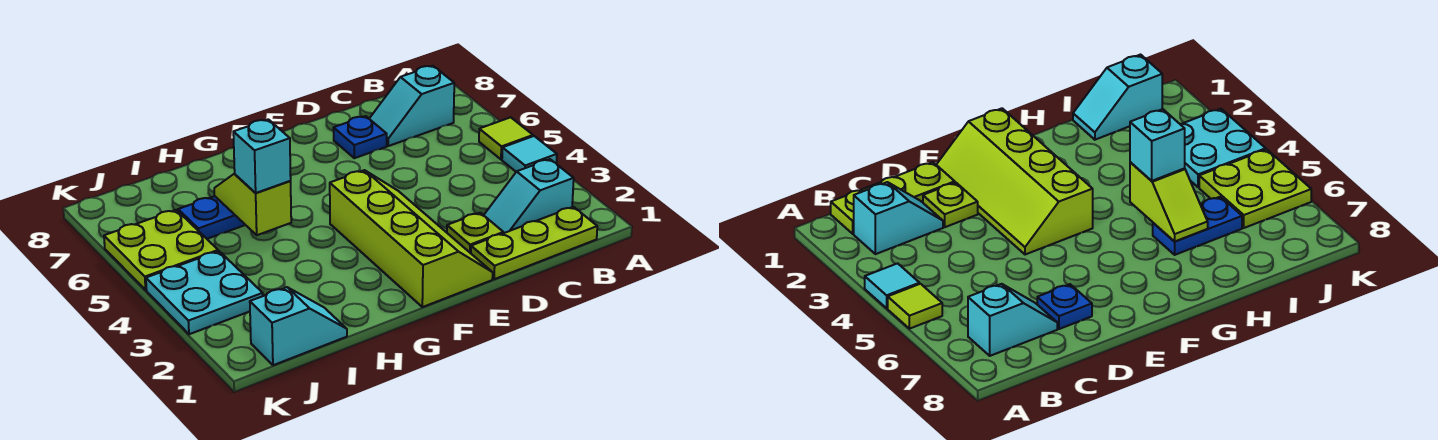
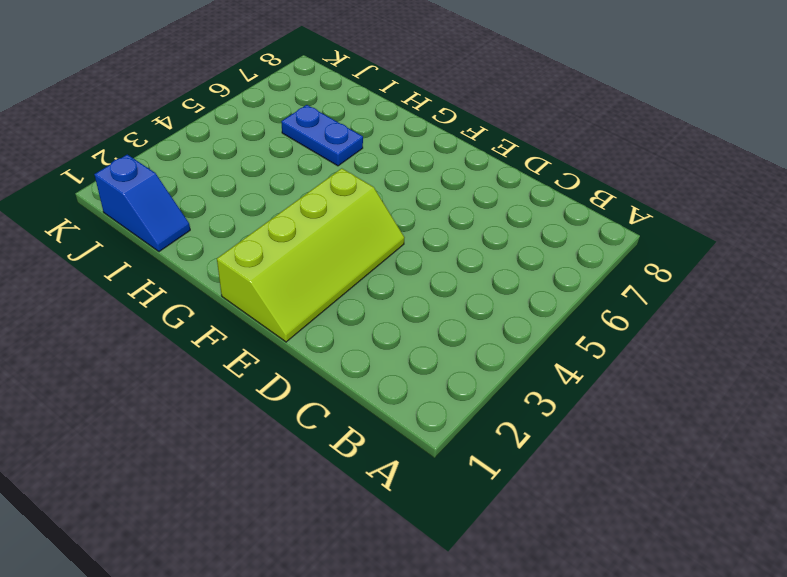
blue slope I1:J1 level 1 top J -> cyan slope I1:J1 level 1 top J
none -> cyan tile A4 level 1
none -> lime tile A5 level 1
none -> lime plate B1:D1 level 1

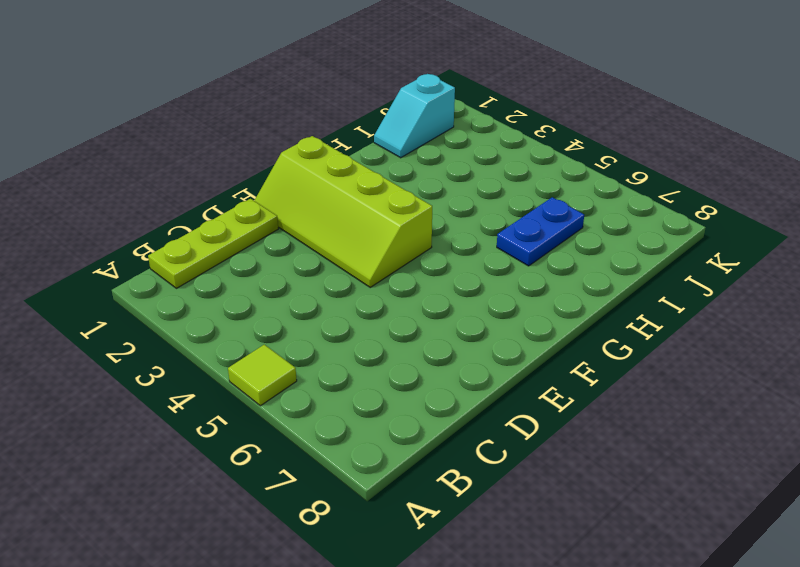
none -> cyan tile A4 level 1
none -> cyan slope B2:C2 level 1 top B
none -> cyan slope B7:C7 level 1 top B

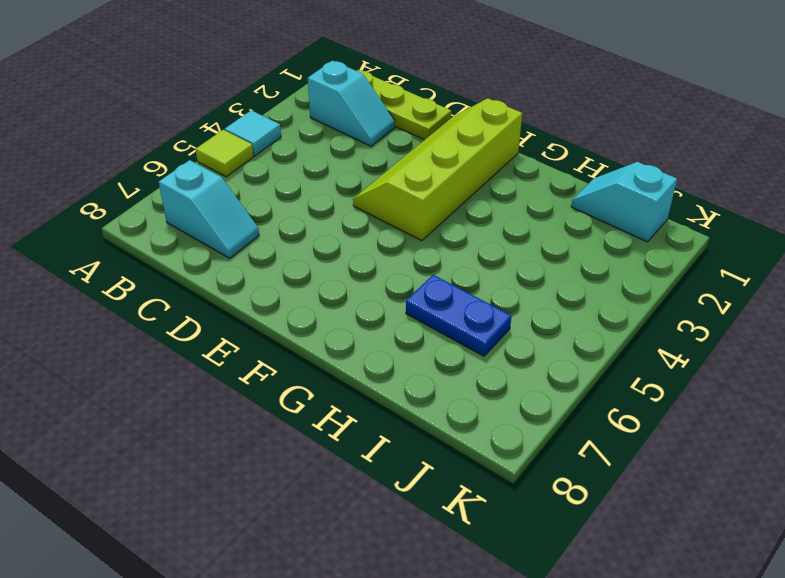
none -> lime plate D2 level 1
none -> blue plate D7 level 1
none -> cyan plate J3:K4 level 1

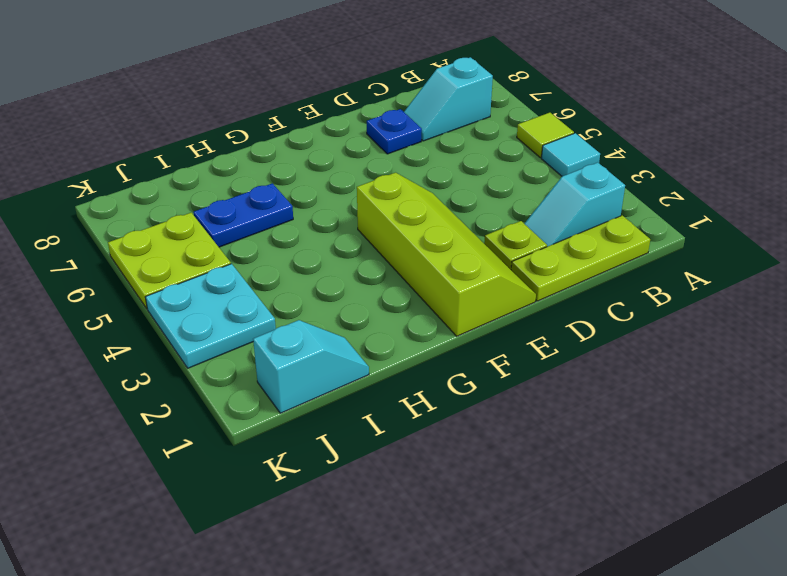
none -> lime slope H5:H6 level 2 top 5
none -> cyan brick H5 level 3

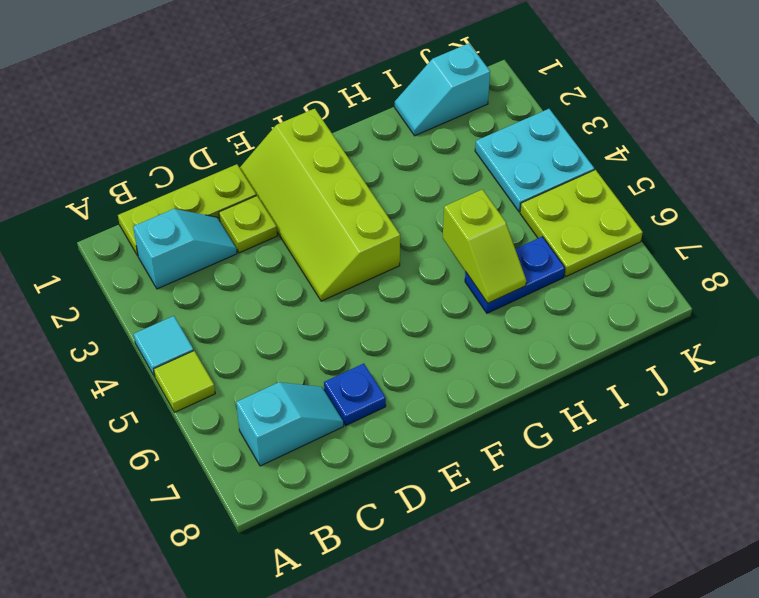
none -> cyan brick H5 level 3

